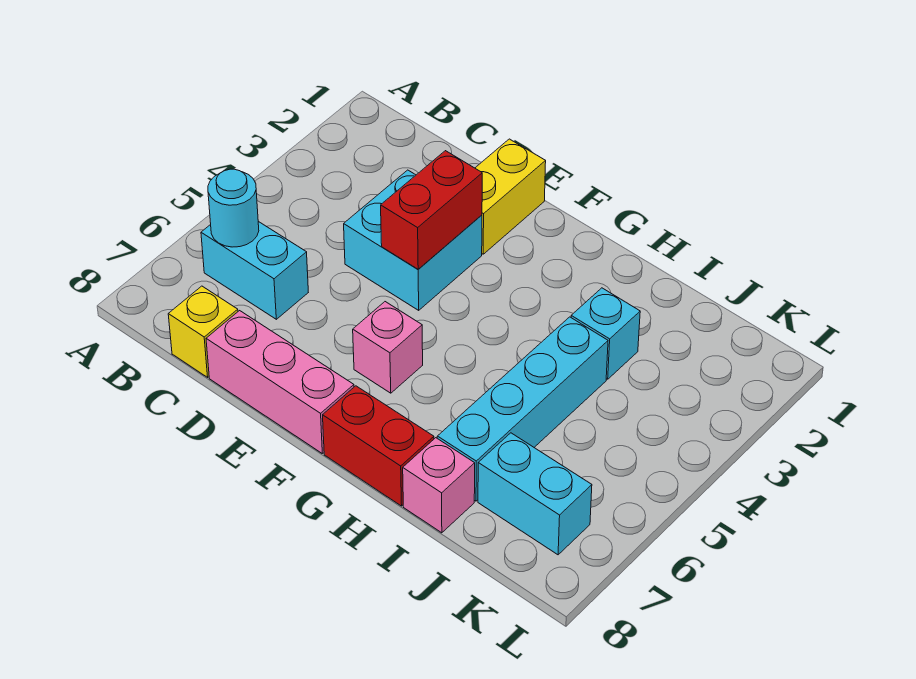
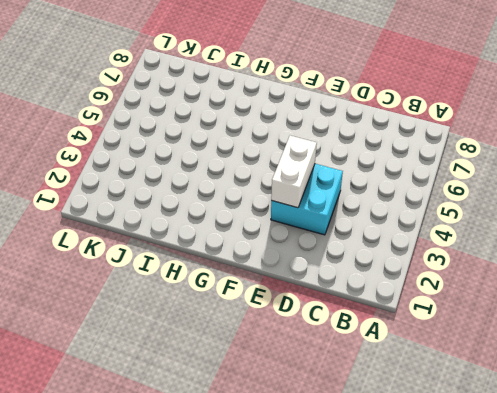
white brick E3:E4 level 2 -> red brick E3:E4 level 2
none -> cyan brick B6:C6 level 1
none -> yellow brick C8 level 1
none -> pink brick D8:F8 level 1

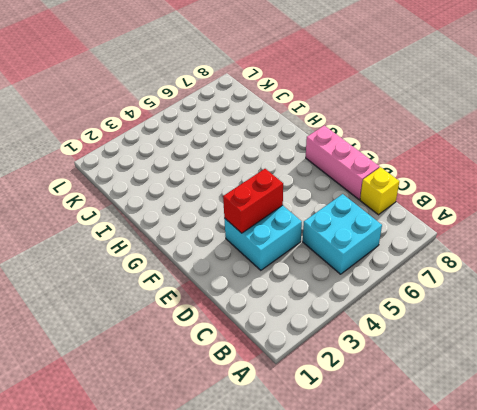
cyan brick B5:C6 level 1 -> cyan brick B6:C6 level 1
none -> yellow brick E1:E2 level 1
none -> pink brick F6 level 1
none -> red brick G8:H8 level 1

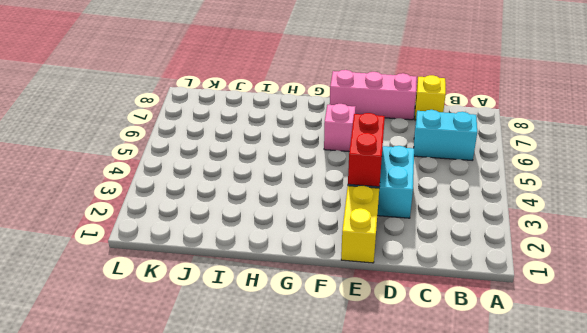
none -> red brick G8:H8 level 1
none -> cyan brick I3 level 1
none -> cyan brick I4:I7 level 1

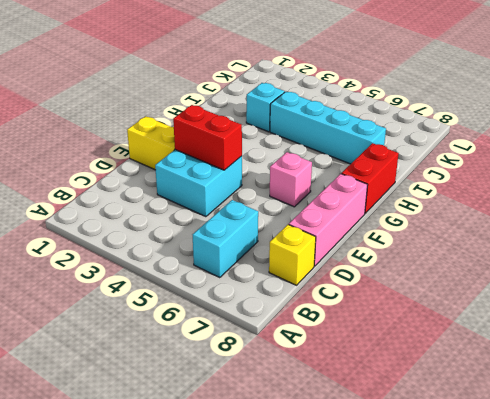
none -> pink brick I8 level 1
none -> cyan brick J7:K7 level 1
none -> cyan round brick B6 level 2

